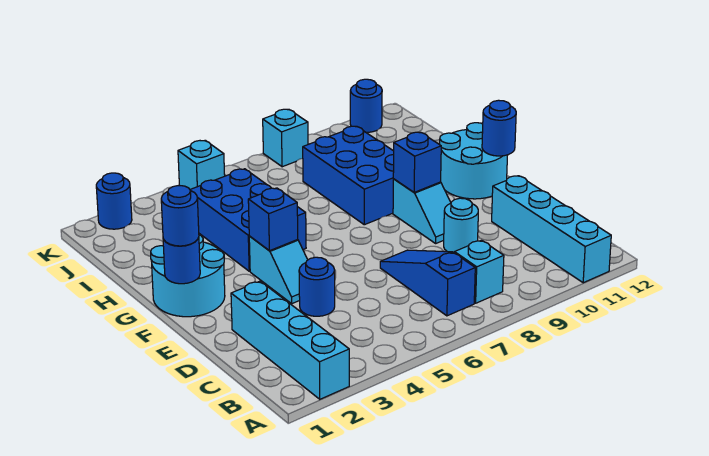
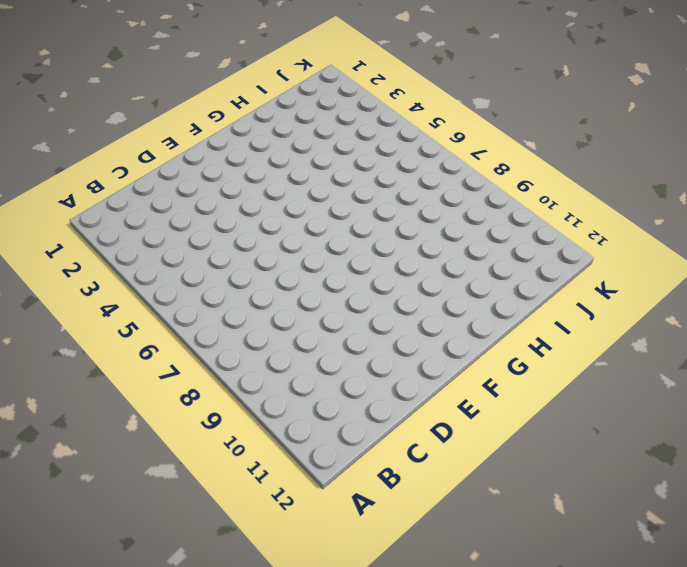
none -> cyan brick A2:D2 level 1
none -> cyan brick A11:D11 level 1
none -> blue slope B7:D7 level 1 top B

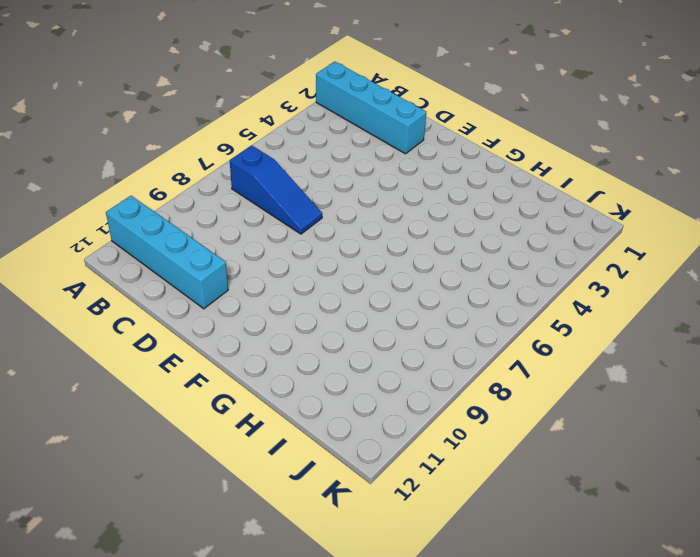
none -> cyan brick B8 level 1
none -> blue round brick D4 level 1
none -> cyan round brick D9 level 1

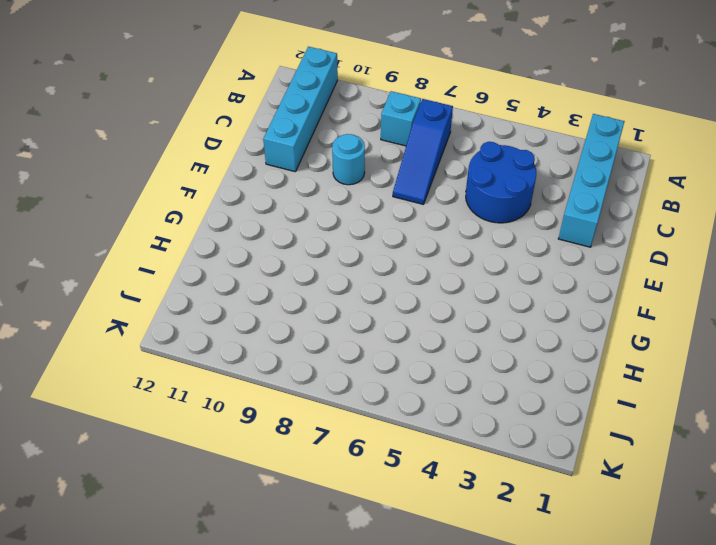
blue round brick C4:D5 level 1 -> blue round brick D4 level 1
none -> cyan slope E4:F4 level 1 top F
none -> cyan slope E9:F9 level 1 top F
none -> cyan round brick F1:G2 level 1

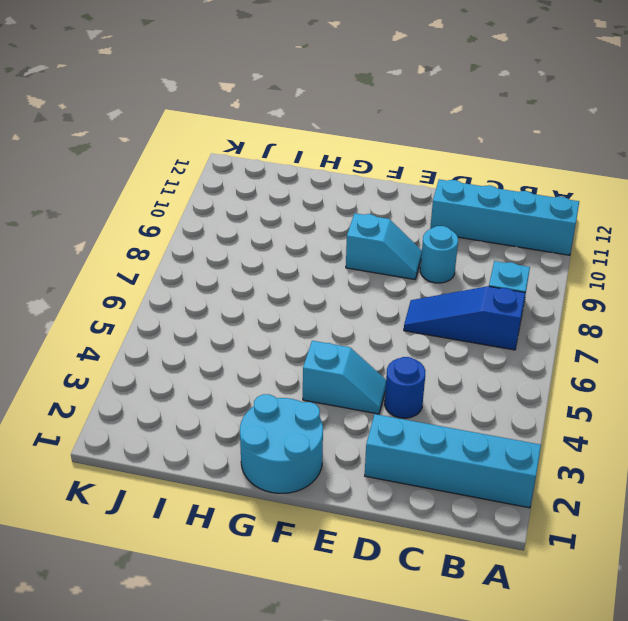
none -> cyan round brick F11:G12 level 1
none -> blue brick G4:I5 level 1
none -> blue brick G8:I9 level 1

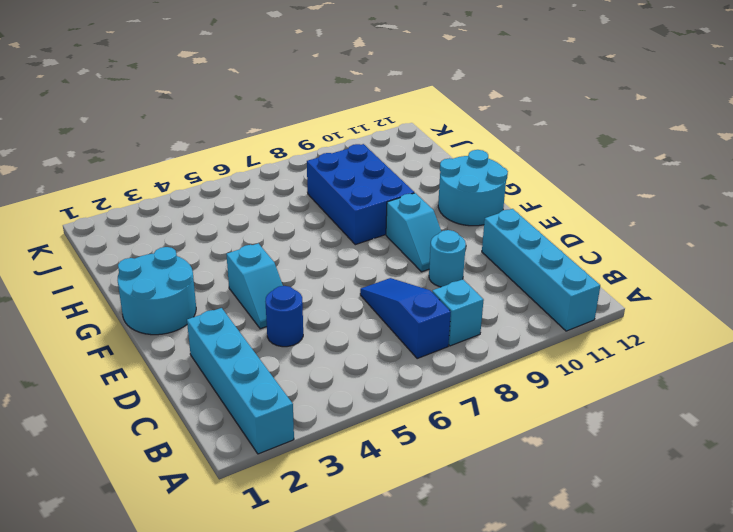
none -> blue brick G4:I5 level 1
none -> blue round brick K2 level 1
none -> cyan brick K5 level 1

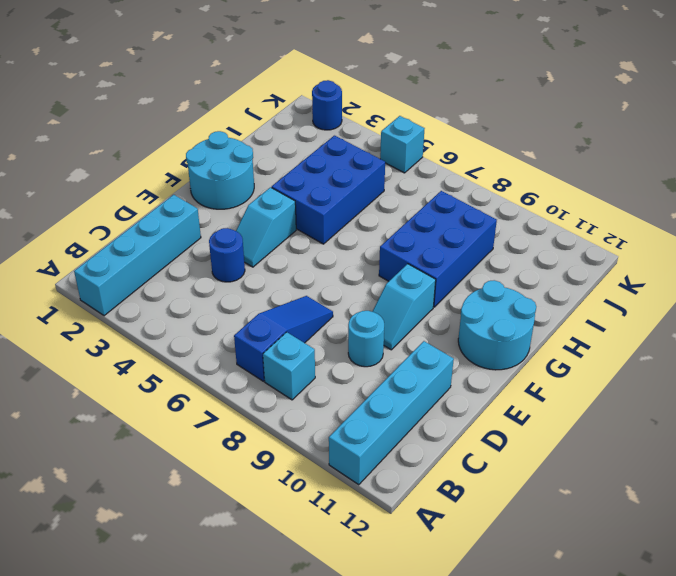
none -> cyan brick K8 level 1
none -> blue round brick K11 level 1
none -> blue round brick F1 level 2

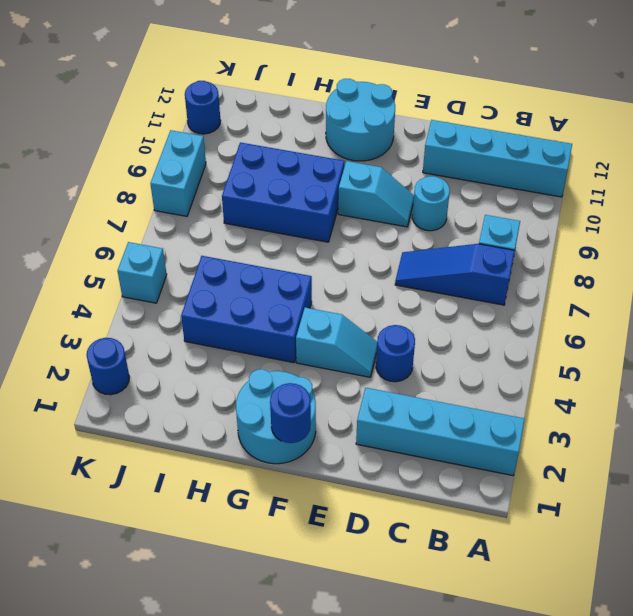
cyan brick K8:K9 level 1 -> cyan brick K8 level 1
none -> blue brick F4 level 2
none -> blue brick F9 level 2
none -> blue round brick F12 level 2

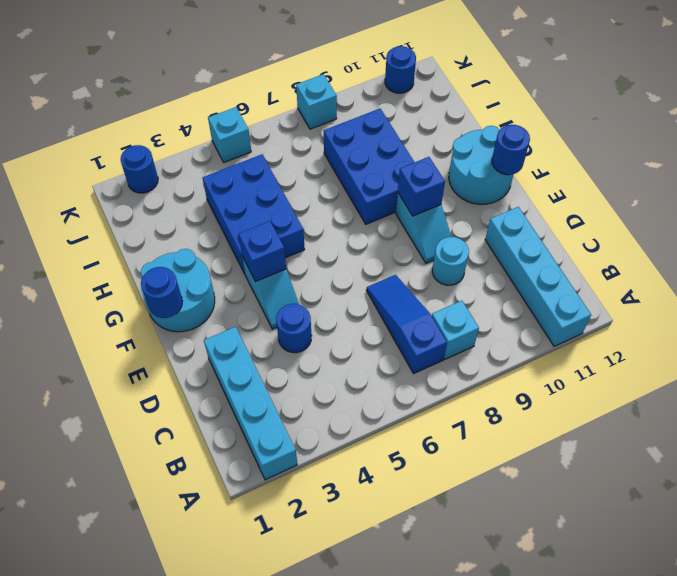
none -> blue round brick F1 level 3

